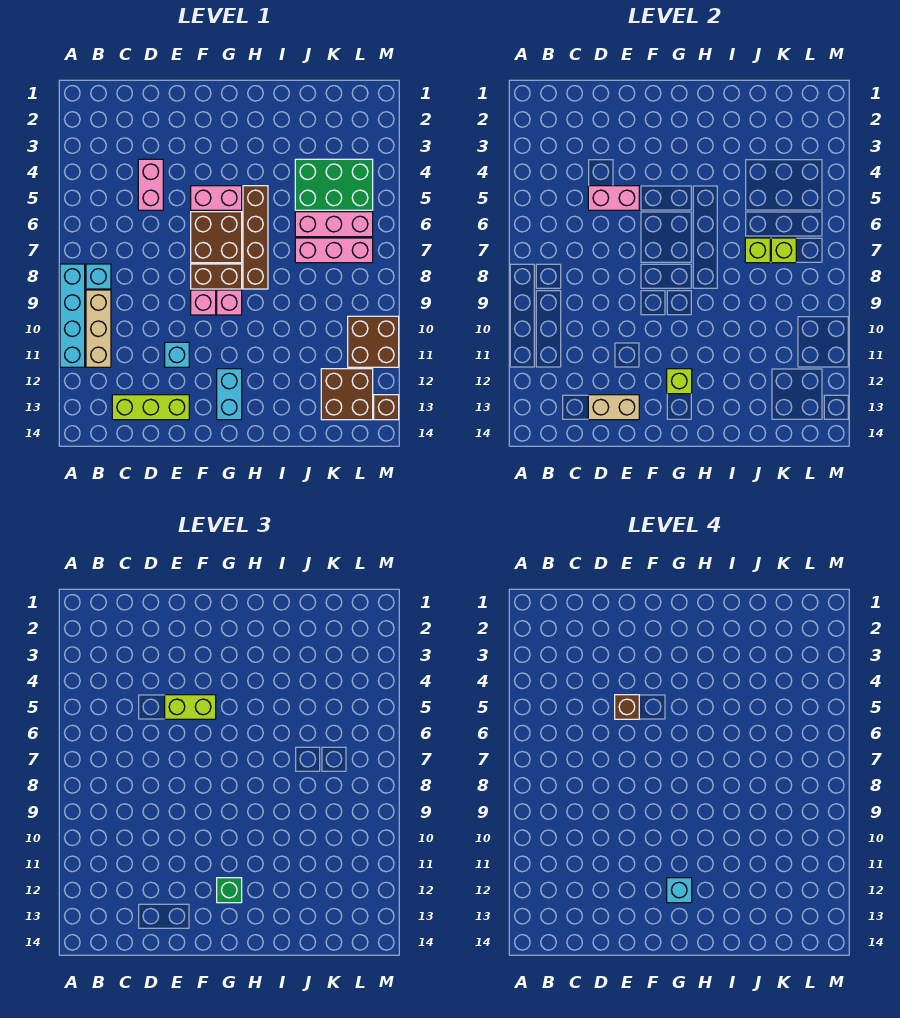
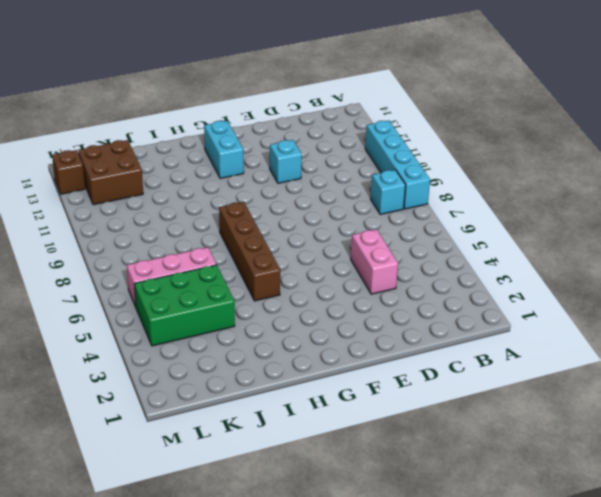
none -> tan brick B9:B11 level 1
none -> lime brick C13:E13 level 1
none -> pink brick F5:G5 level 1

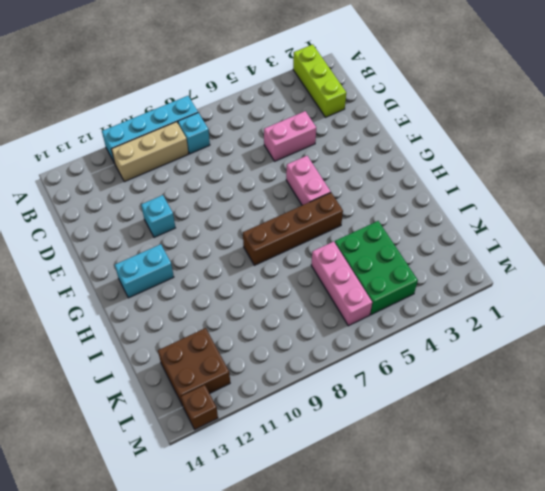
lime brick A2:C2 level 1 -> lime brick C13:E13 level 1
none -> brown brick F6:G7 level 1
none -> brown brick F8:G8 level 1
none -> pink brick F9 level 1

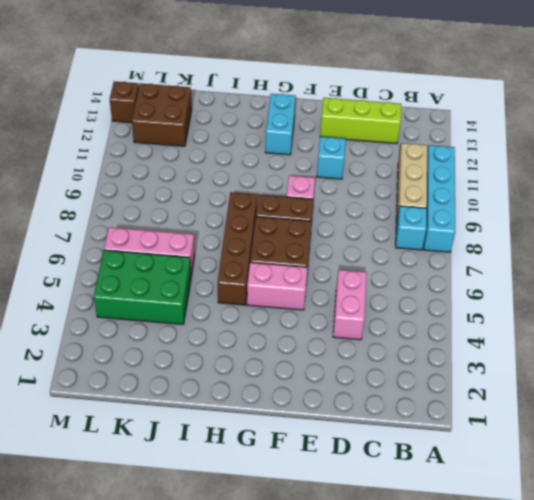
none -> pink brick G9 level 1
none -> pink brick J7:L7 level 1
none -> brown brick L10:M11 level 1

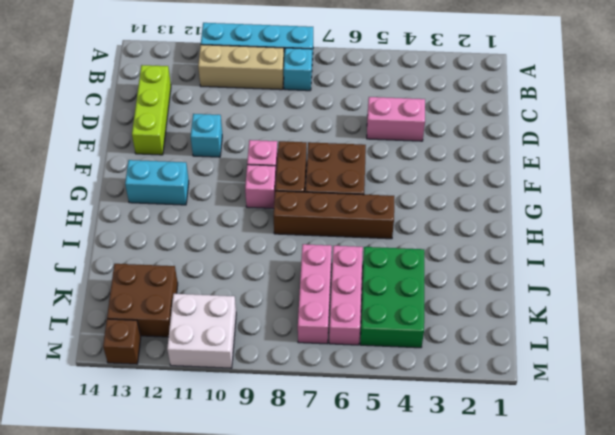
white brick L10:M11 level 1 -> brown brick L10:M11 level 1
none -> pink brick F5:G5 level 1
none -> pink brick D5:E5 level 2
none -> tan brick D13:E13 level 2

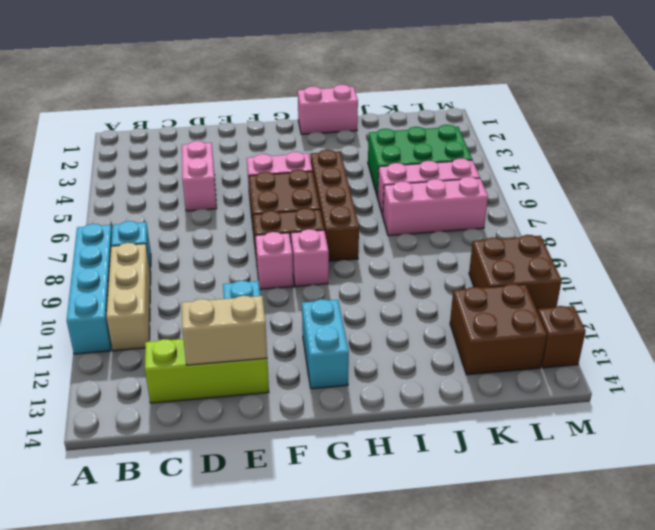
pink brick H1:I1 level 1 -> pink brick D5:E5 level 2
none -> lime brick G12 level 2
none -> lime brick J7 level 2
none -> lime brick K7 level 2

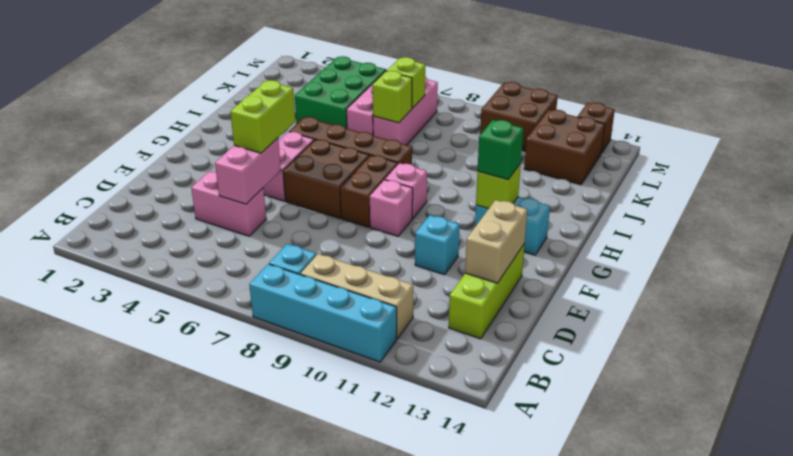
none -> brown brick E5 level 4
none -> cyan brick G12 level 4

